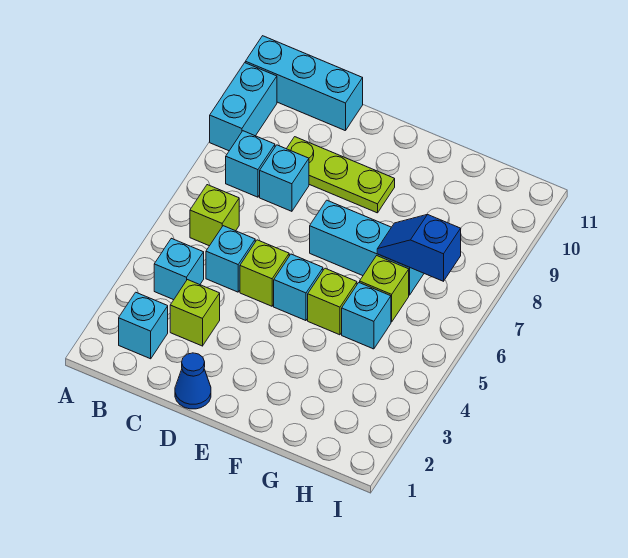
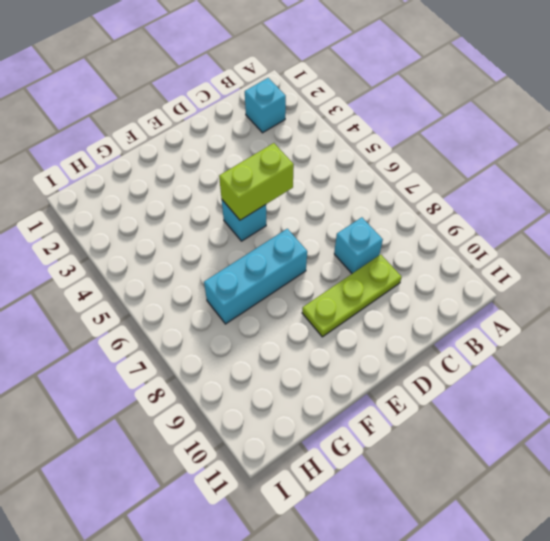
lime brick D5:E5 level 2 -> none
none -> cyan brick A9:A10 level 1
none -> cyan brick A11:C11 level 1
none -> cyan brick B4 level 1

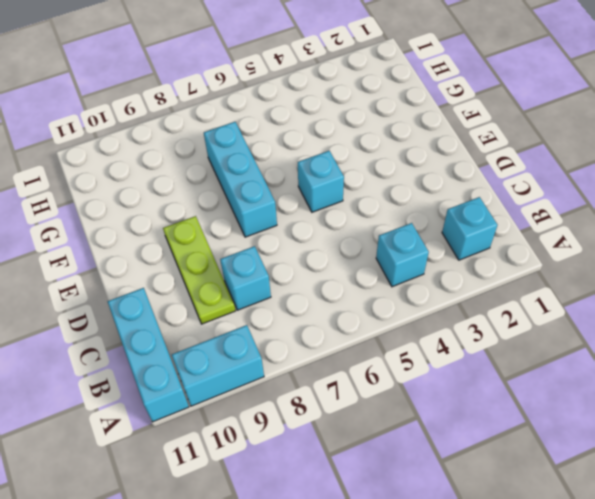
none -> lime brick B6 level 1
none -> cyan brick B8 level 1
none -> lime brick C3 level 1

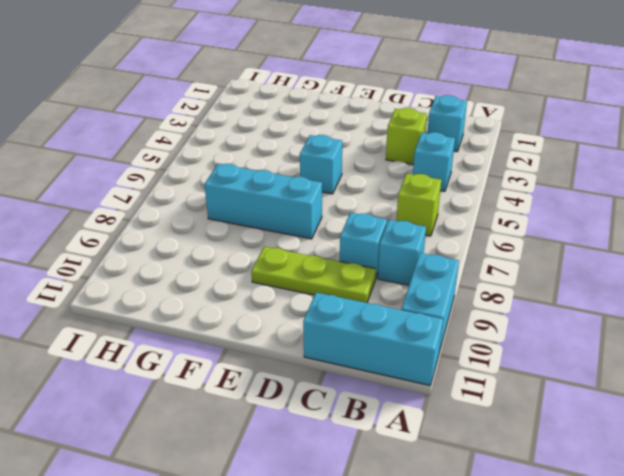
none -> cyan brick C5 level 1
none -> blue cone D1 level 1
none -> lime brick D5 level 1

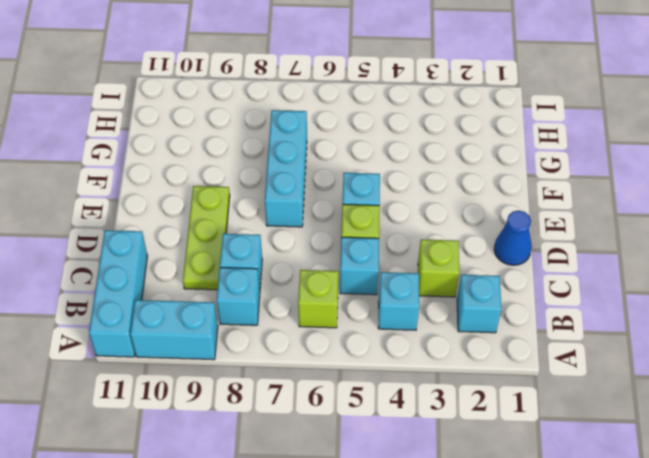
none -> lime brick F5 level 1
none -> cyan brick G5 level 1
none -> lime brick G6 level 1

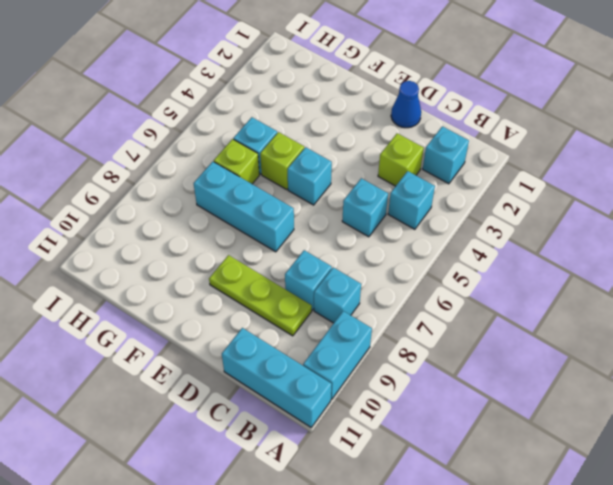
none -> lime brick B6 level 1
none -> lime brick D5 level 1
none -> blue slope G7:H7 level 2 top H

